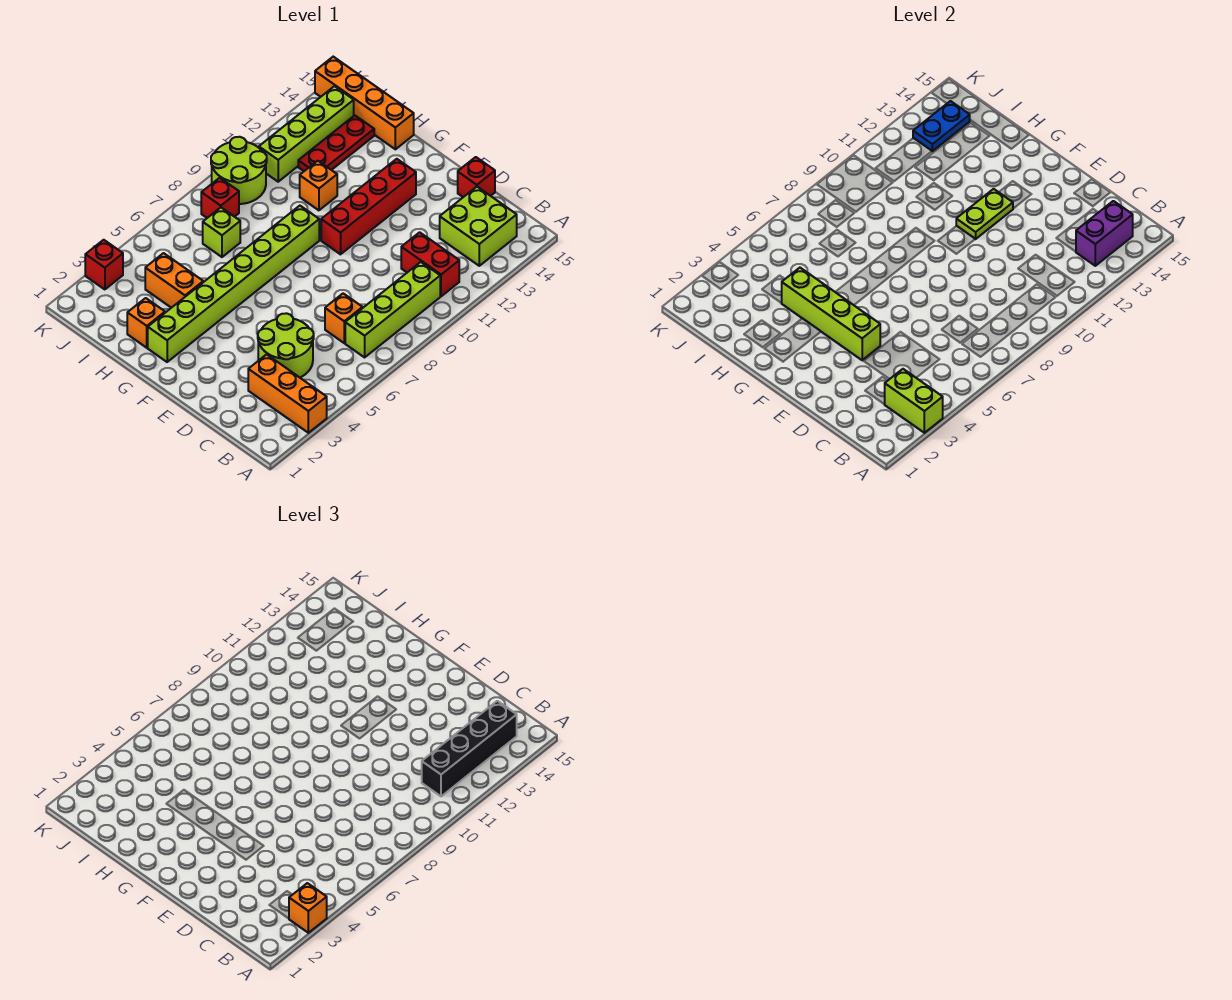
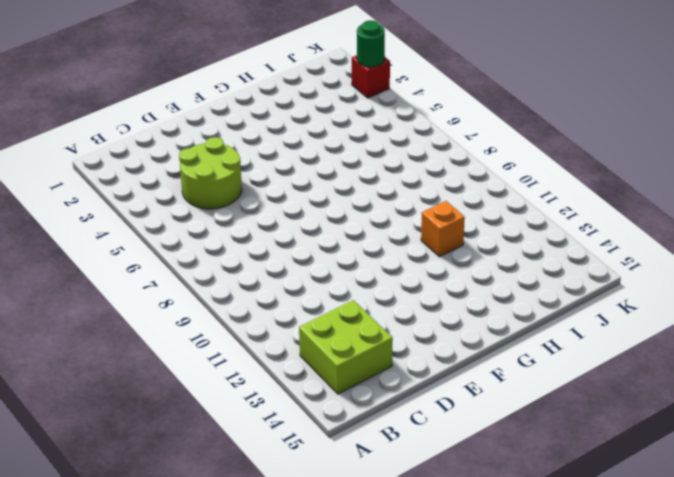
green round brick K3 level 2 -> none
none -> orange brick A3:C3 level 1
none -> lime brick B7:B10 level 1
none -> red brick B11:C11 level 1

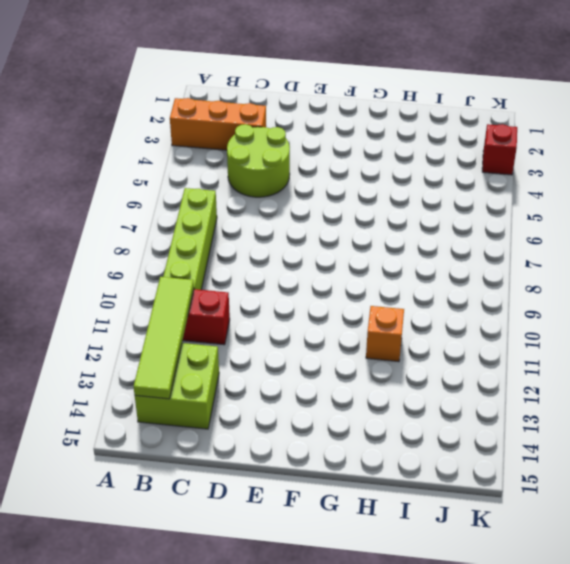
lime tile B11:B14 level 2 -> purple brick B13:B14 level 2
none -> orange brick C7 level 1
none -> red brick D15 level 1
none -> red brick F10:F13 level 1

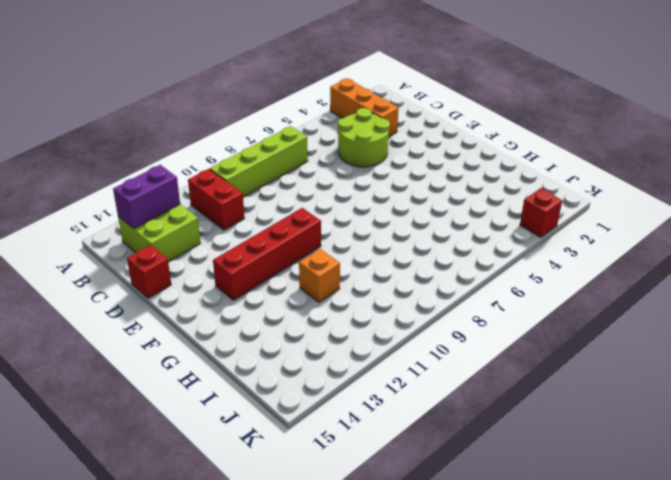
none -> orange brick C7 level 1
none -> lime brick G2:G9 level 1
none -> orange brick H2 level 1

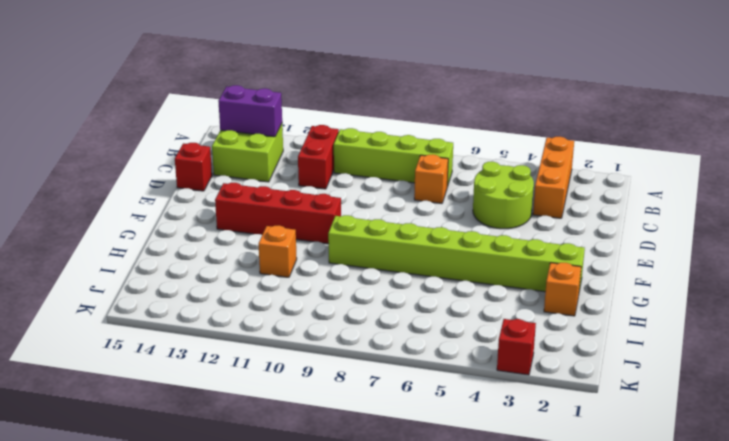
none -> orange brick H4:I4 level 1
none -> orange brick H15:K15 level 1
none -> lime brick I7 level 1

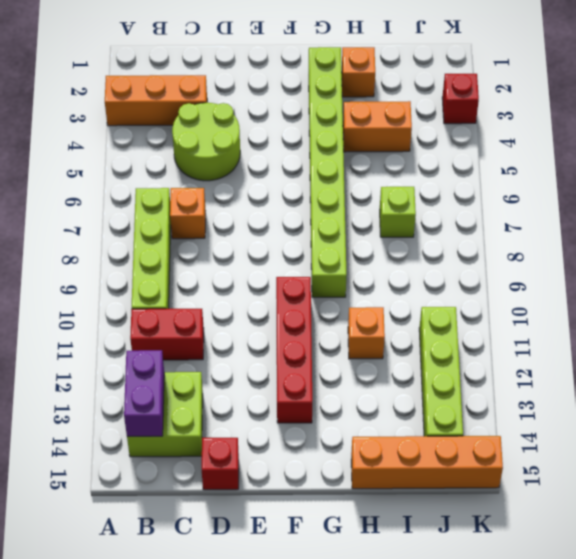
none -> red plate I12:I14 level 1
none -> red brick J8 level 1
none -> lime round brick J9:K10 level 1

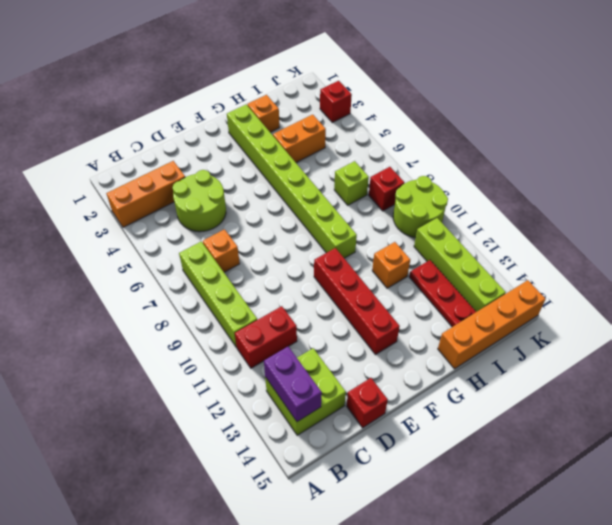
none -> lime brick A3:B3 level 2
none -> lime brick E4:H4 level 2
none -> lime plate F11:F12 level 2

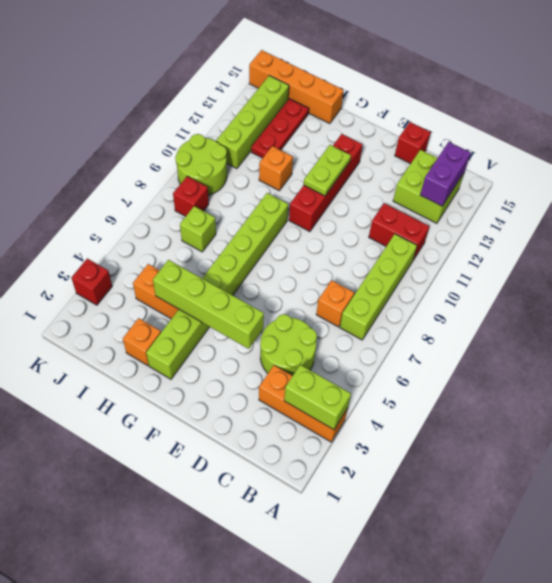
none -> blue plate J13:J14 level 2
none -> orange brick A3 level 3
none -> black brick B11:B14 level 3

